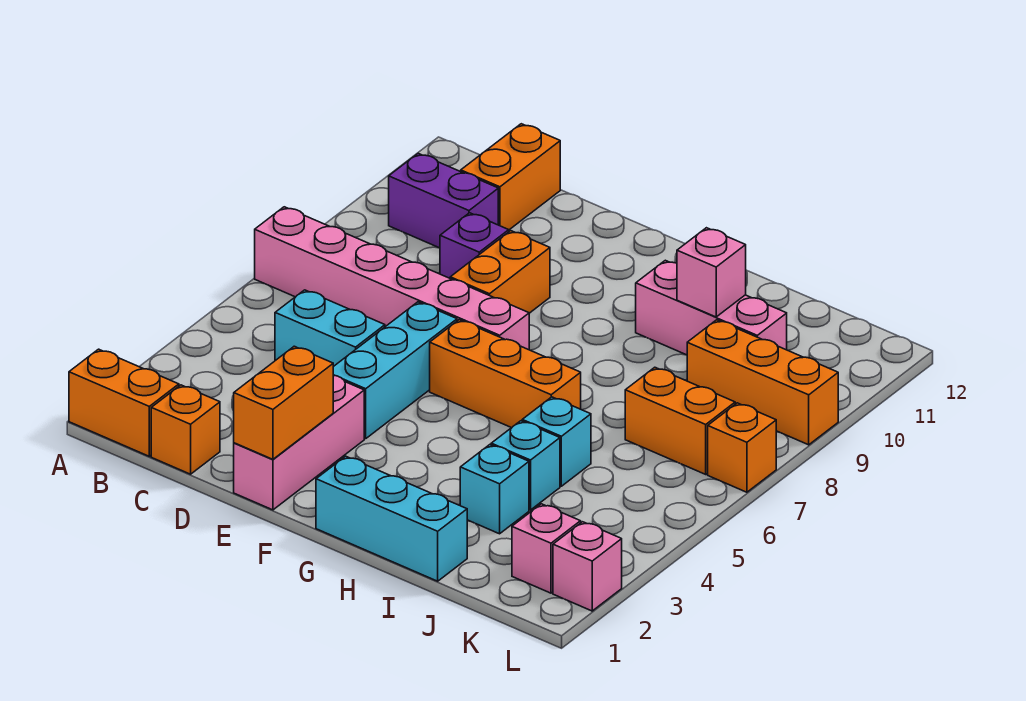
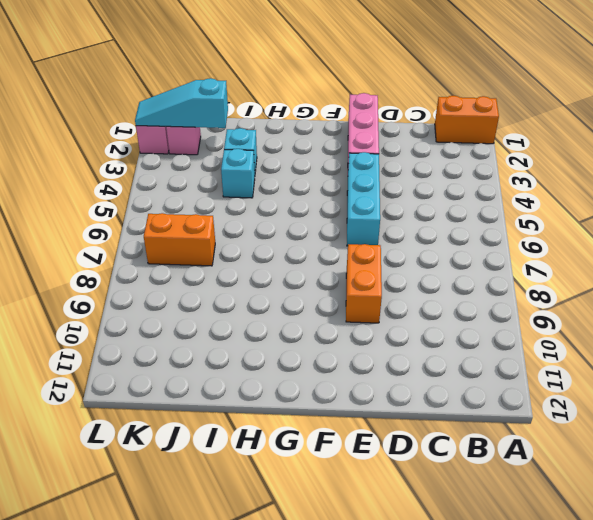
cyan slope J2:L2 level 2 top J -> none
none -> pink brick A7:F7 level 1
none -> purple brick B10:C10 level 1
none -> orange brick C1 level 1

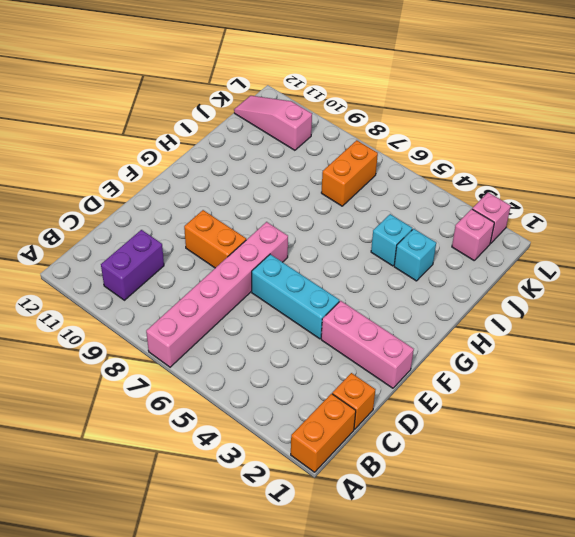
pink slope K10:K12 level 1 top 10 -> none
none -> cyan brick C5:D5 level 1
none -> orange brick C11:C12 level 1
none -> purple brick D9 level 1

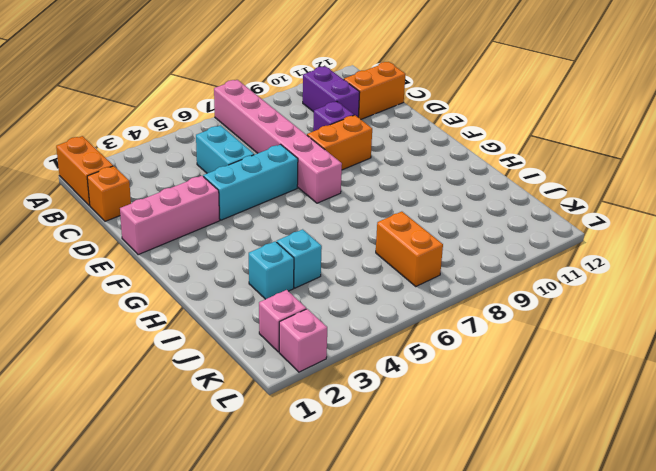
none -> orange brick F6:H6 level 1
none -> cyan brick G1:I1 level 1
none -> pink brick H10:J10 level 1

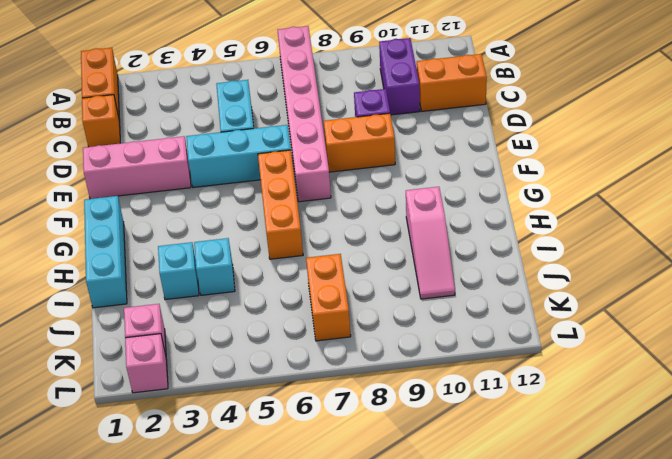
pink slope H10:J10 level 1 top H -> pink brick H10:J10 level 1
none -> cyan brick I5 level 1
none -> orange brick J9:L9 level 1
none -> orange brick L7 level 1

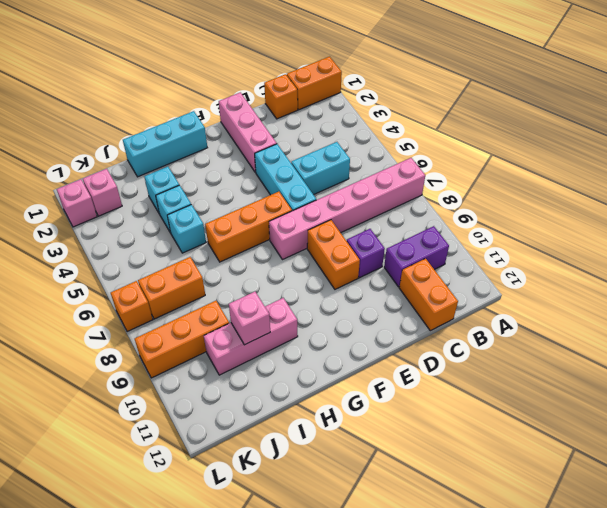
none -> orange brick E1:E2 level 2

